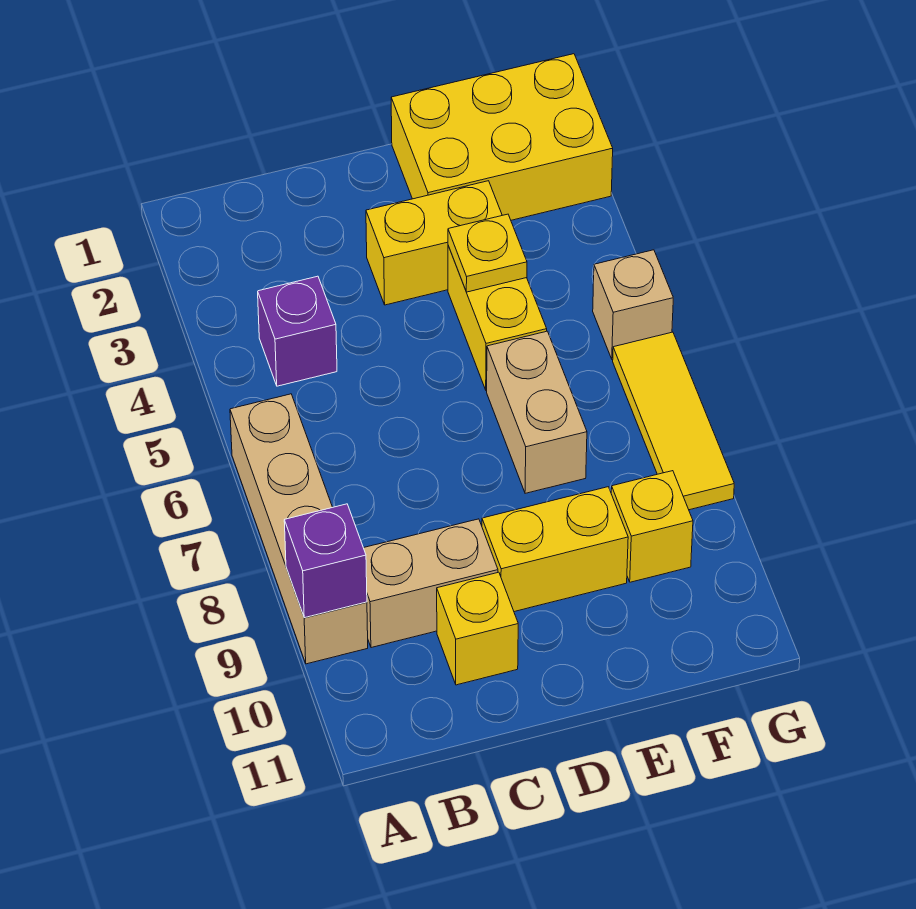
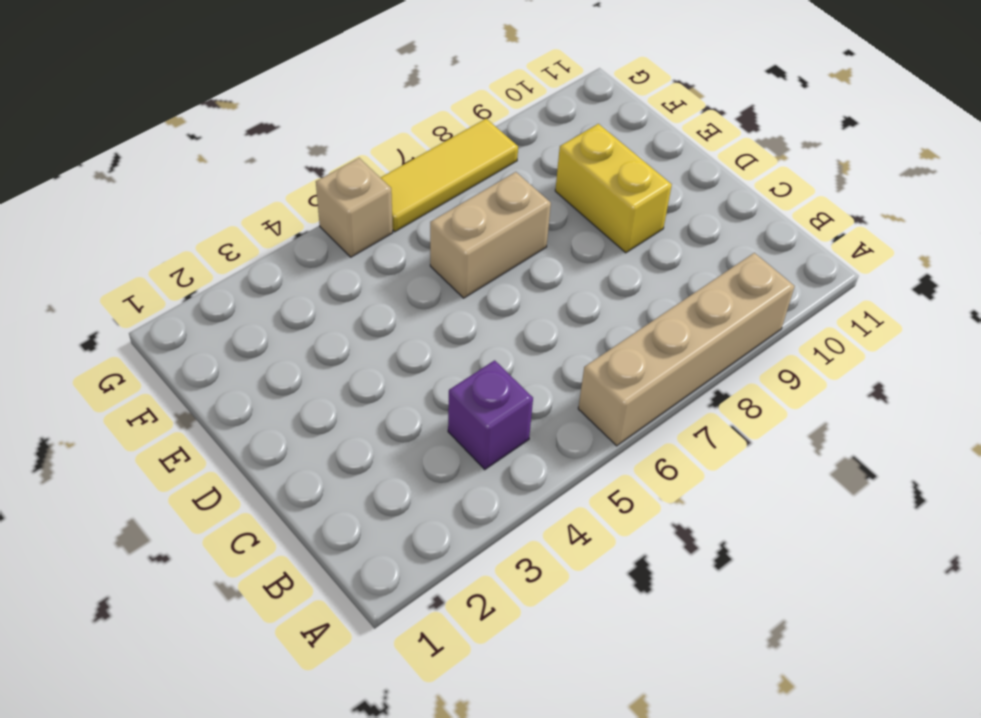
none -> tan brick B9:C9 level 1
none -> yellow brick C10 level 1
none -> yellow brick D3:E3 level 1

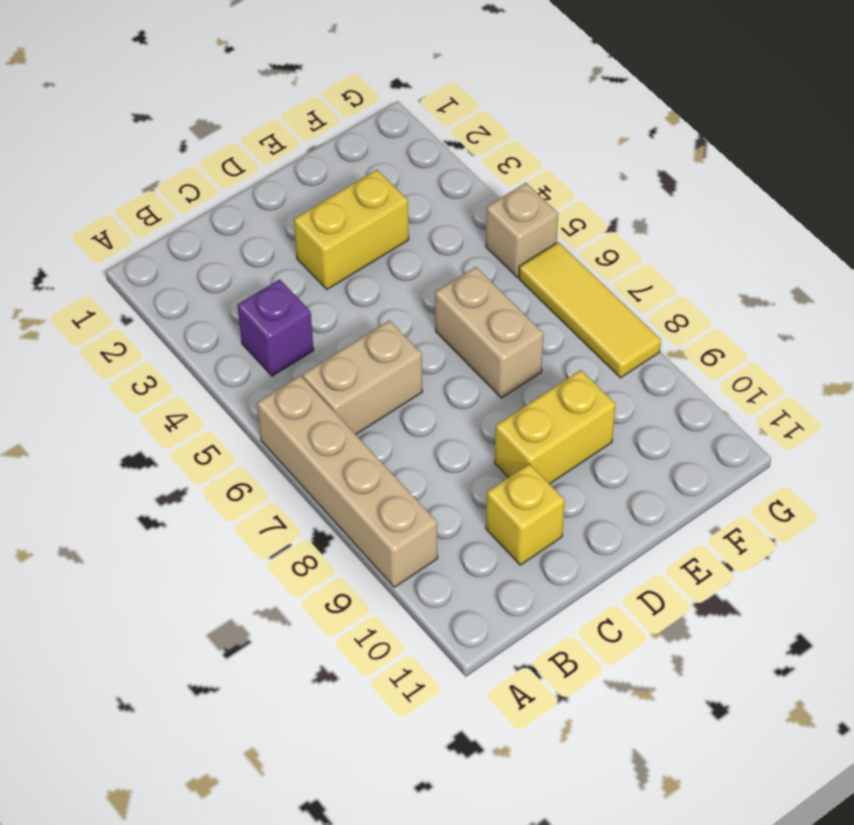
tan brick B6:C6 level 1 -> tan brick B9:C9 level 1
none -> yellow brick E1:G2 level 1
none -> yellow brick E4:E5 level 1
none -> yellow brick F9 level 1

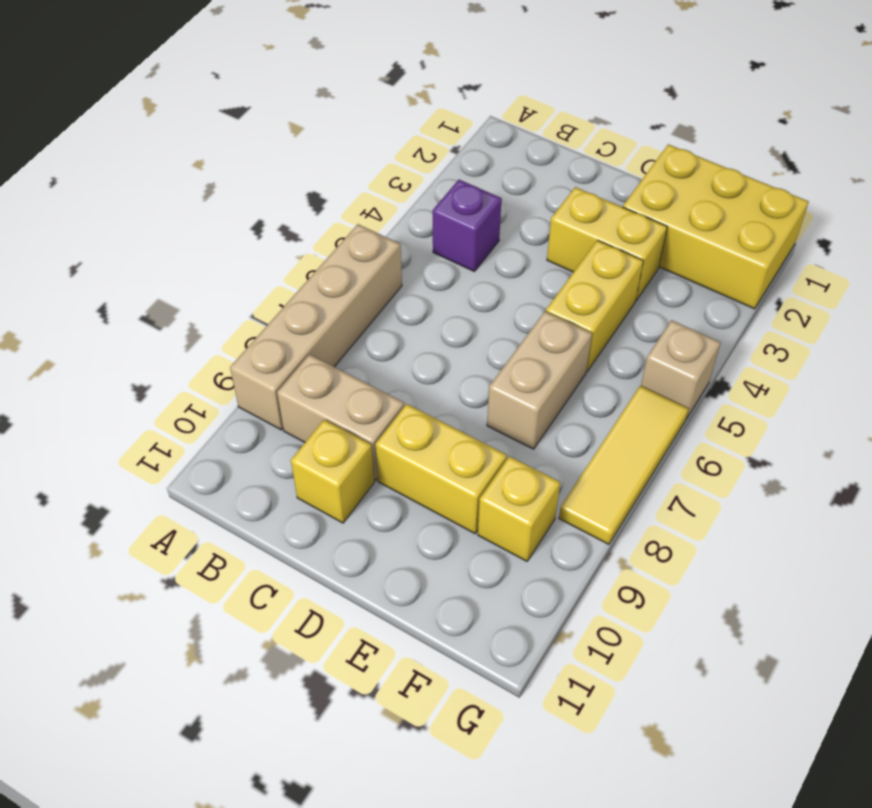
none -> purple brick A9 level 2
none -> yellow plate E4 level 2

